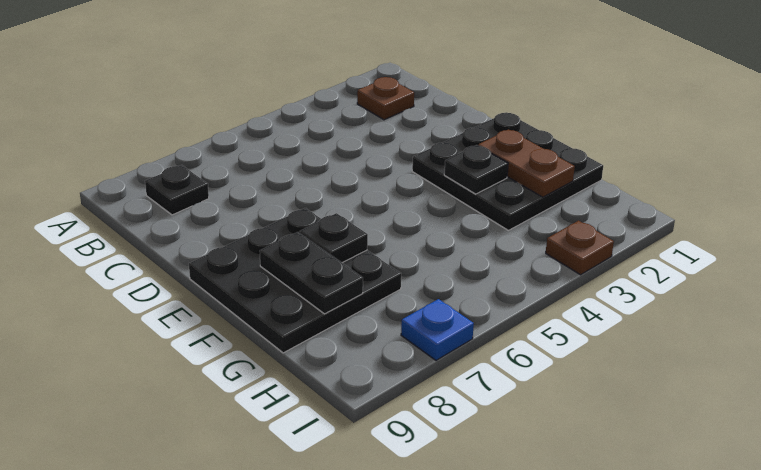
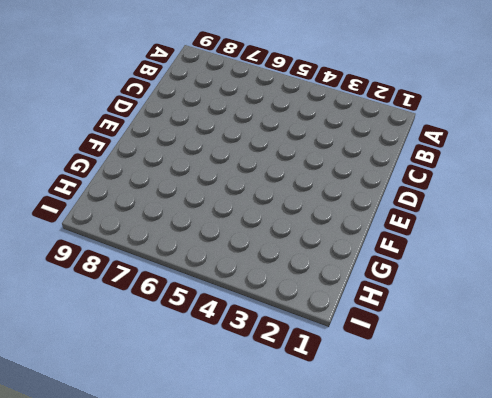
none -> brown plate B2 level 1
none -> black plate B8 level 1

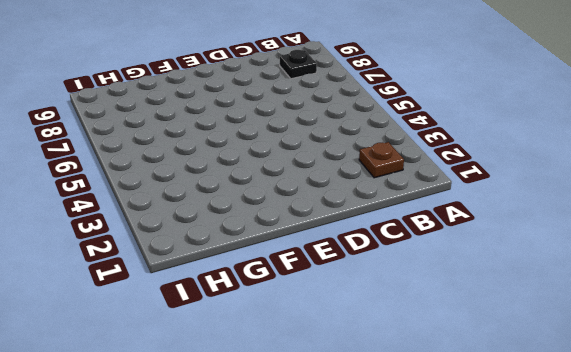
none -> black plate E1:G3 level 1
none -> black plate E7:G9 level 1

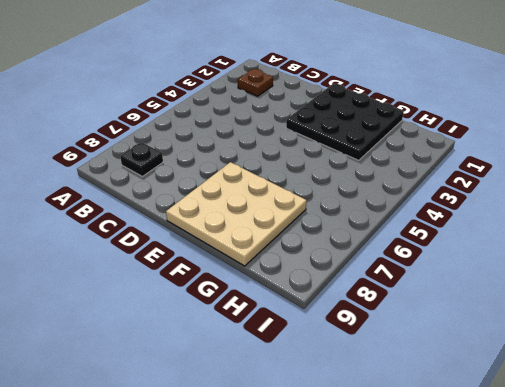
tan plate E7:G9 level 1 -> black plate E7:G9 level 1
none -> brown plate I3 level 1
none -> blue plate I7 level 1

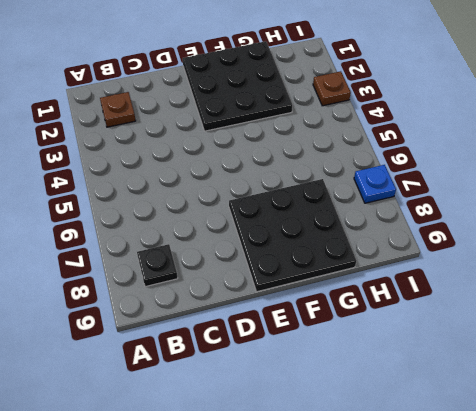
none -> brown plate F2:G2 level 2
none -> black plate F3 level 2

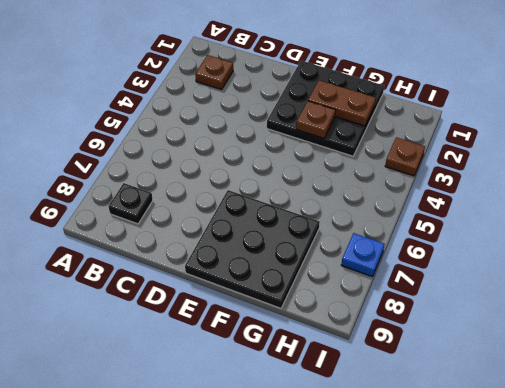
brown plate F3 level 2 -> black plate F3 level 2
none -> black plate F7 level 2
none -> black plate F8:G8 level 2

